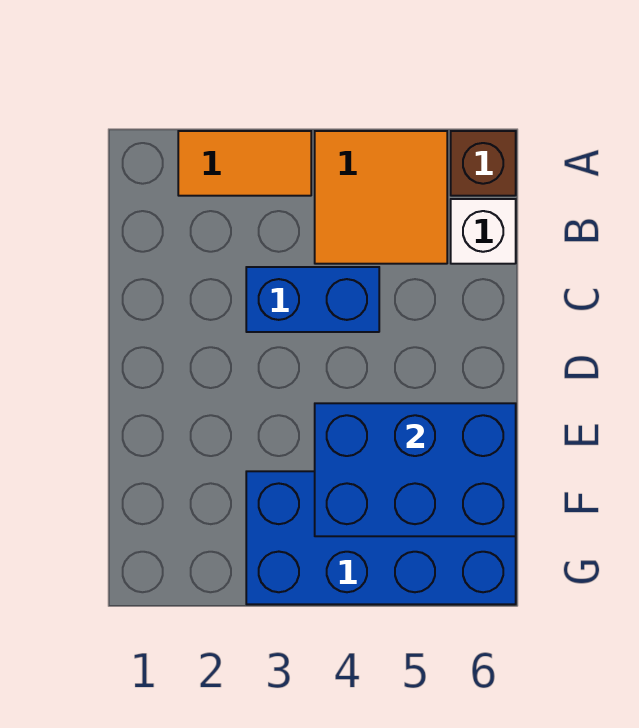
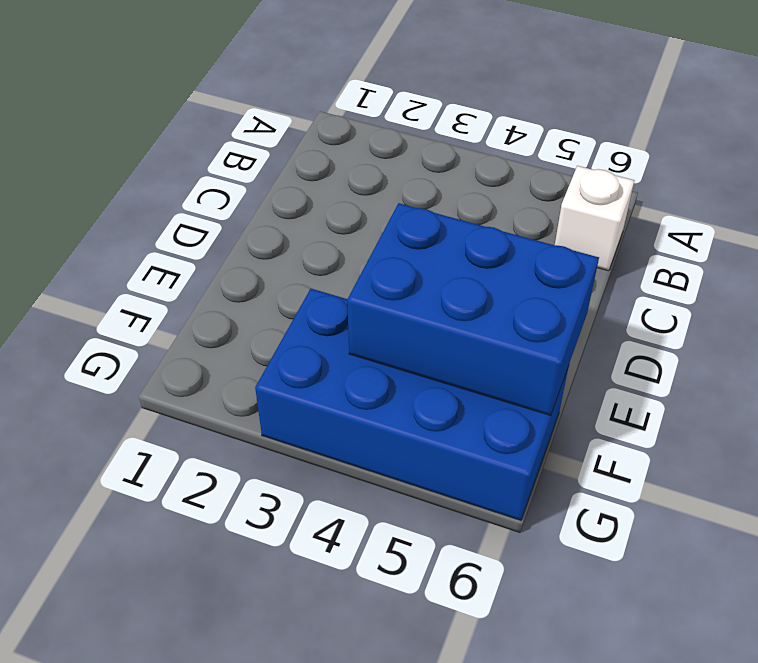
none -> orange tile A2:A3 level 1
none -> orange tile A4:B5 level 1

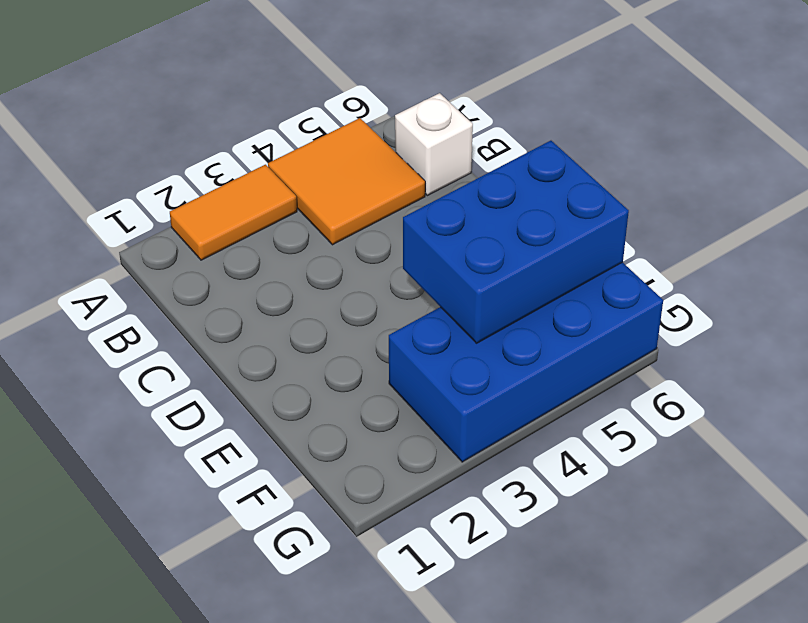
none -> brown brick A6 level 1
none -> blue brick C3:C4 level 1

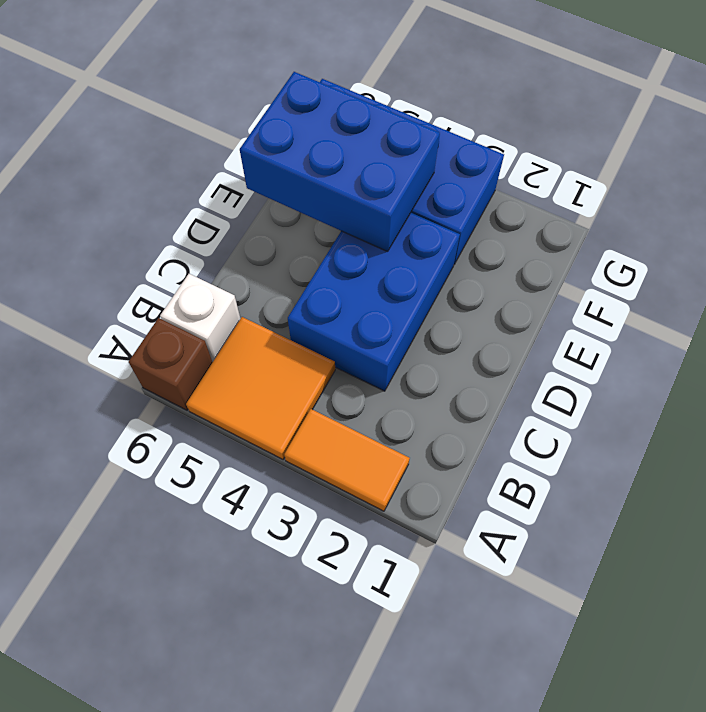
blue brick C3:E4 level 1 -> blue brick C3:C4 level 1

